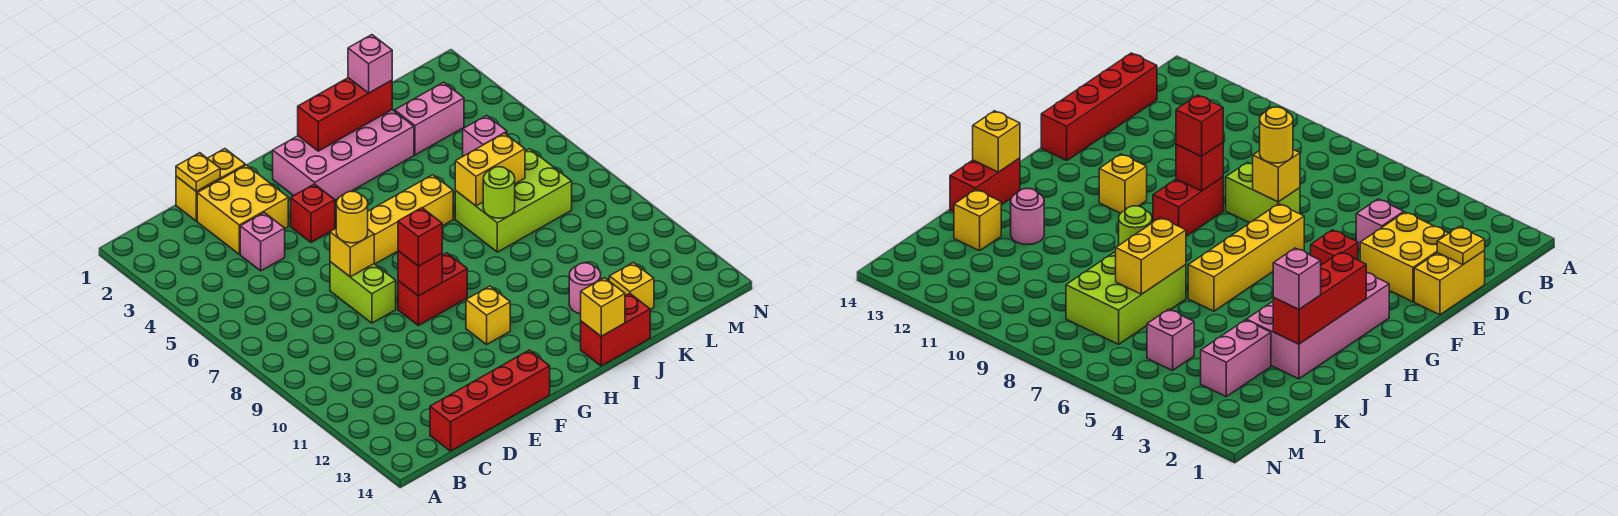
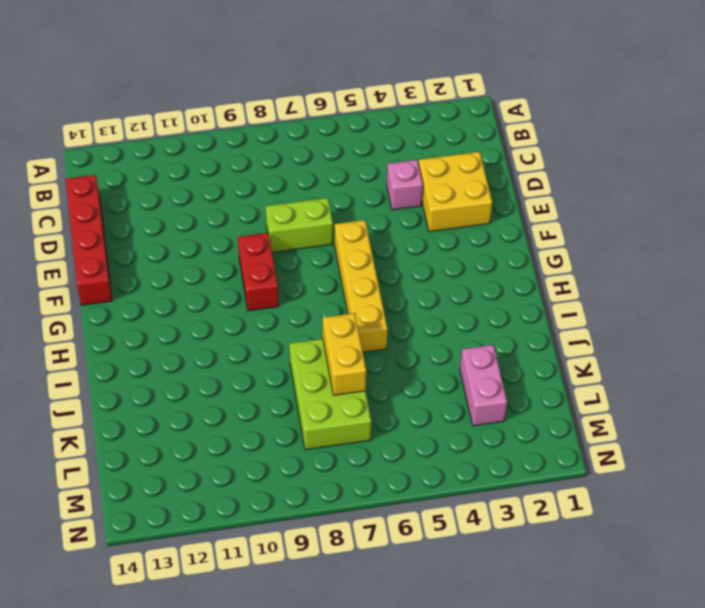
none -> yellow brick D1:E1 level 1
none -> red brick F4 level 1
none -> pink brick G2:J3 level 1

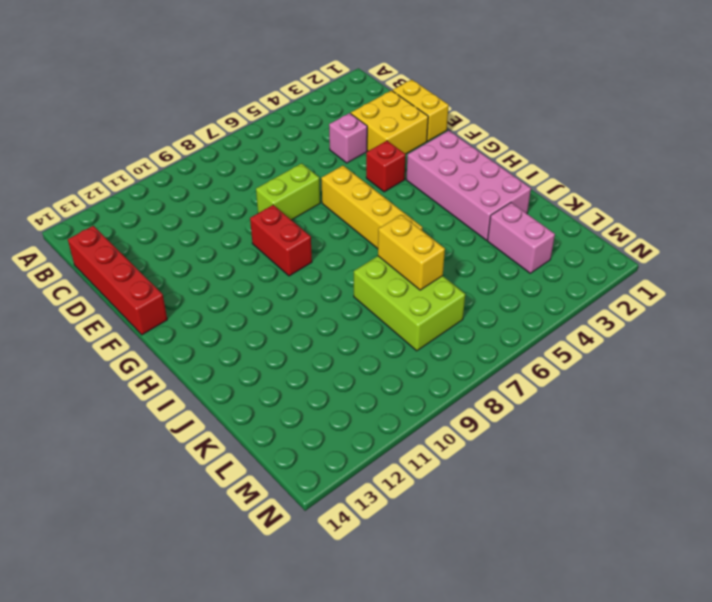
none -> yellow brick G11 level 1
none -> red brick I14:J14 level 1
none -> pink round brick J12 level 1

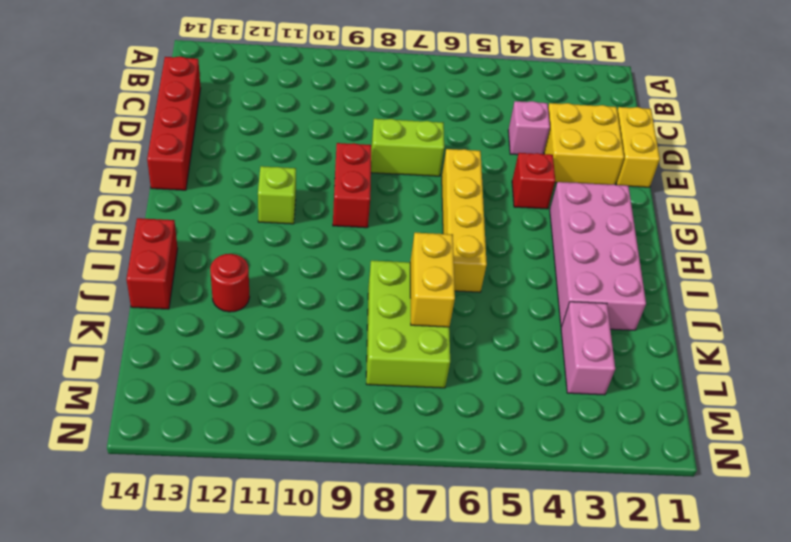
lime brick G11 level 1 -> yellow brick G11 level 1
red round brick J12 level 1 -> pink round brick J12 level 1
none -> yellow brick K13 level 1
none -> pink brick L5 level 1
none -> yellow plate D1 level 2

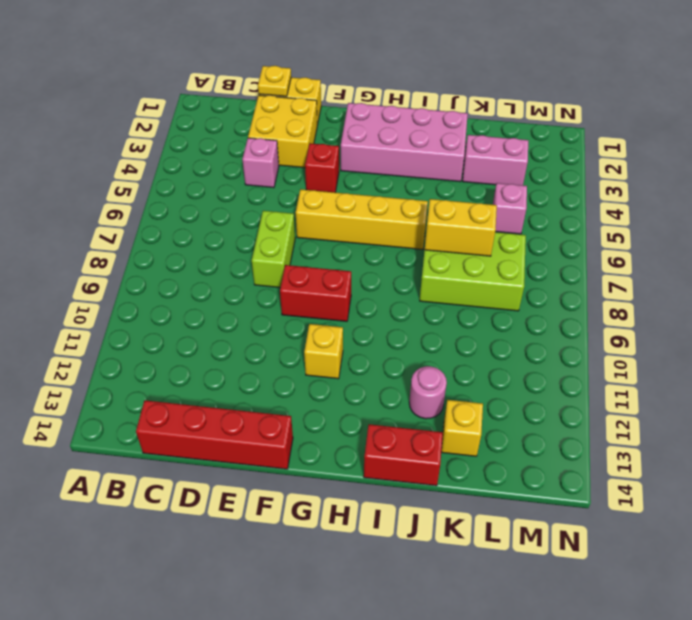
none -> yellow brick E7 level 2
none -> red brick F9 level 2
none -> red brick H2:J2 level 2

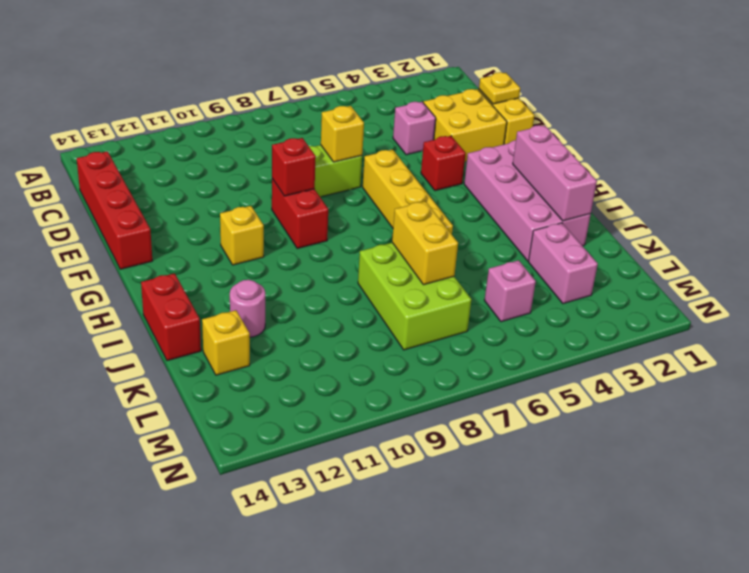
pink brick H2:J2 level 2 -> red brick H2:J2 level 2
none -> yellow brick I14 level 2
none -> lime round brick J8 level 2
none -> yellow round brick E7 level 3

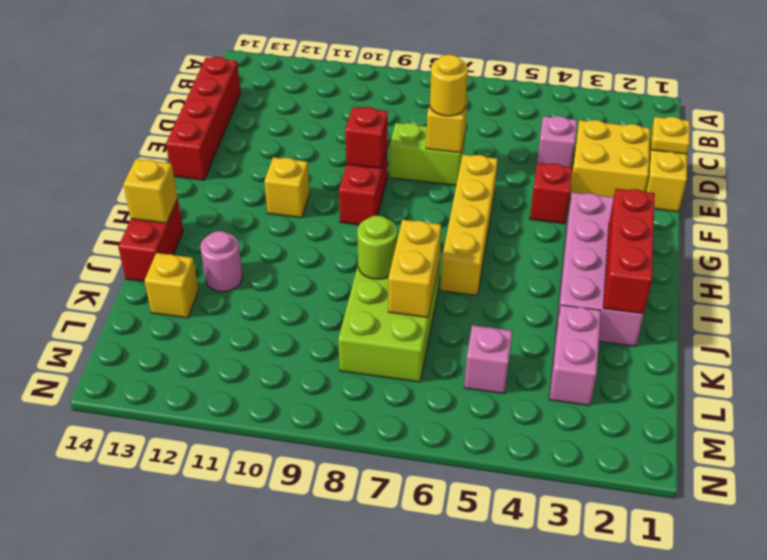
none -> red brick F9 level 3
none -> pink brick J2 level 3

